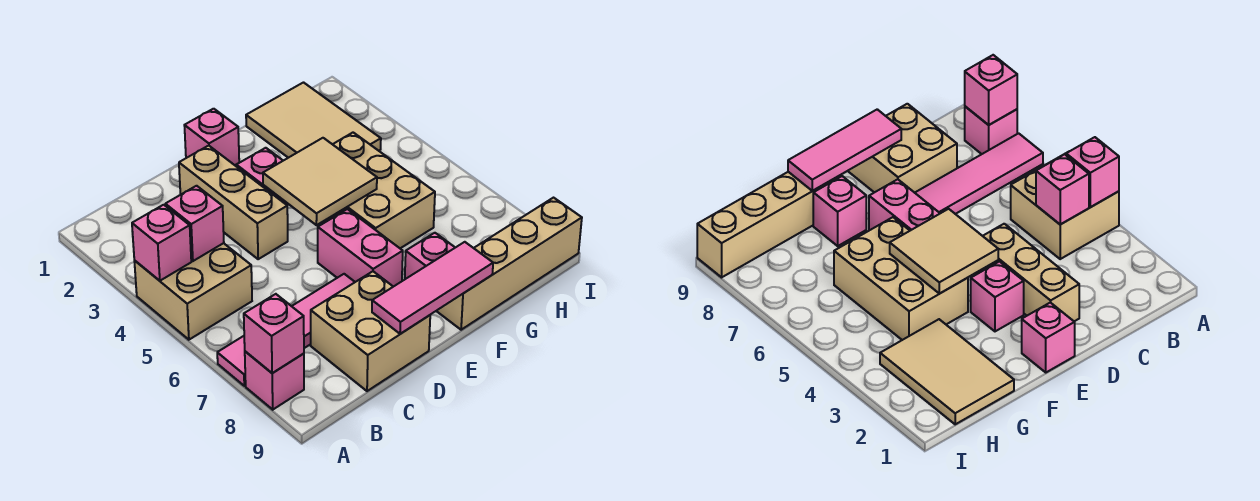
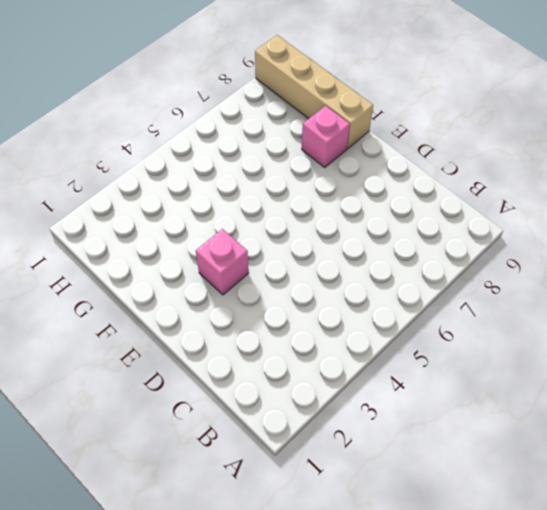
none -> tan brick A4:B5 level 1
none -> pink tile A7:D7 level 1
none -> pink brick A8 level 1

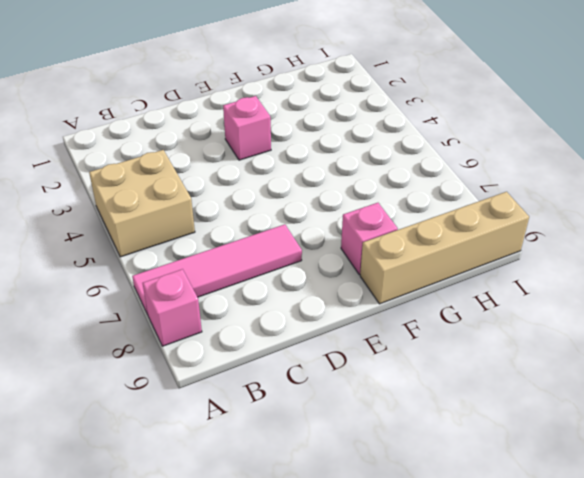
none -> tan brick C8:D9 level 1
none -> tan brick D2:D4 level 1
none -> pink brick E1 level 1

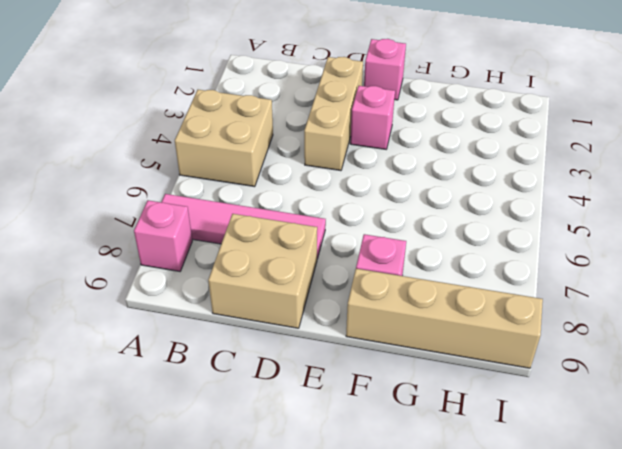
none -> pink brick E6:E7 level 1
none -> tan brick F4:G6 level 1
none -> tan tile G1:H3 level 1

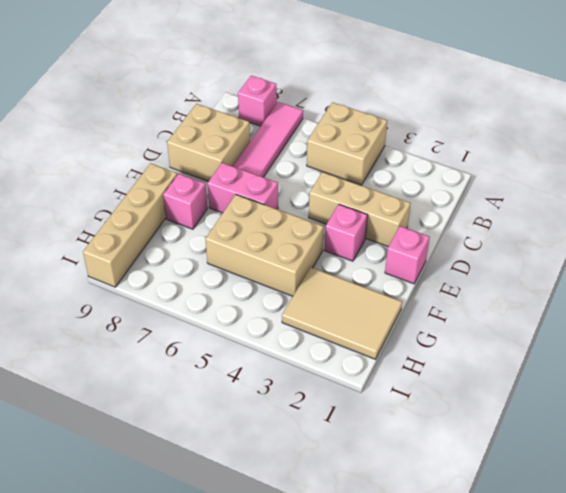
none -> pink brick A4 level 2
none -> pink brick A8 level 2
none -> pink brick B4 level 2

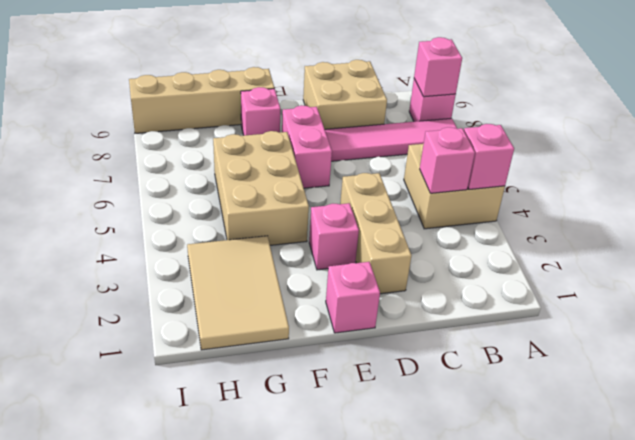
none -> pink tile D9:F9 level 2
none -> tan tile E4:F5 level 2

